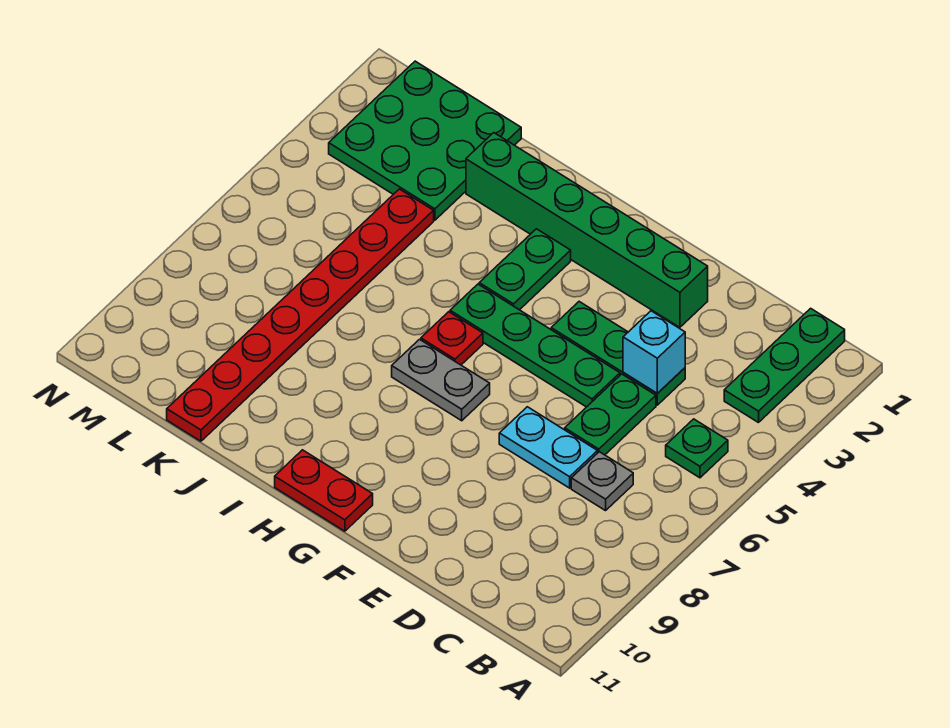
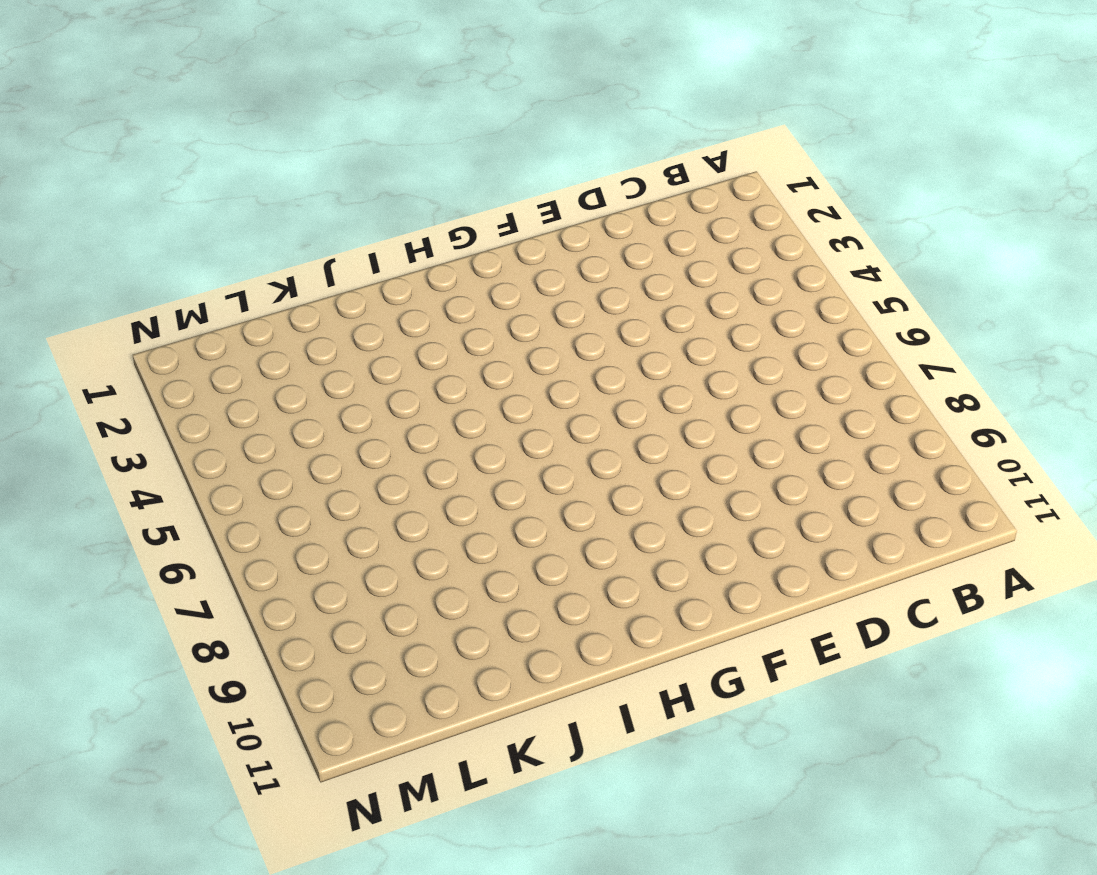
none -> green plate B1:B3 level 1
none -> green plate B5 level 1
none -> grey plate C7 level 1

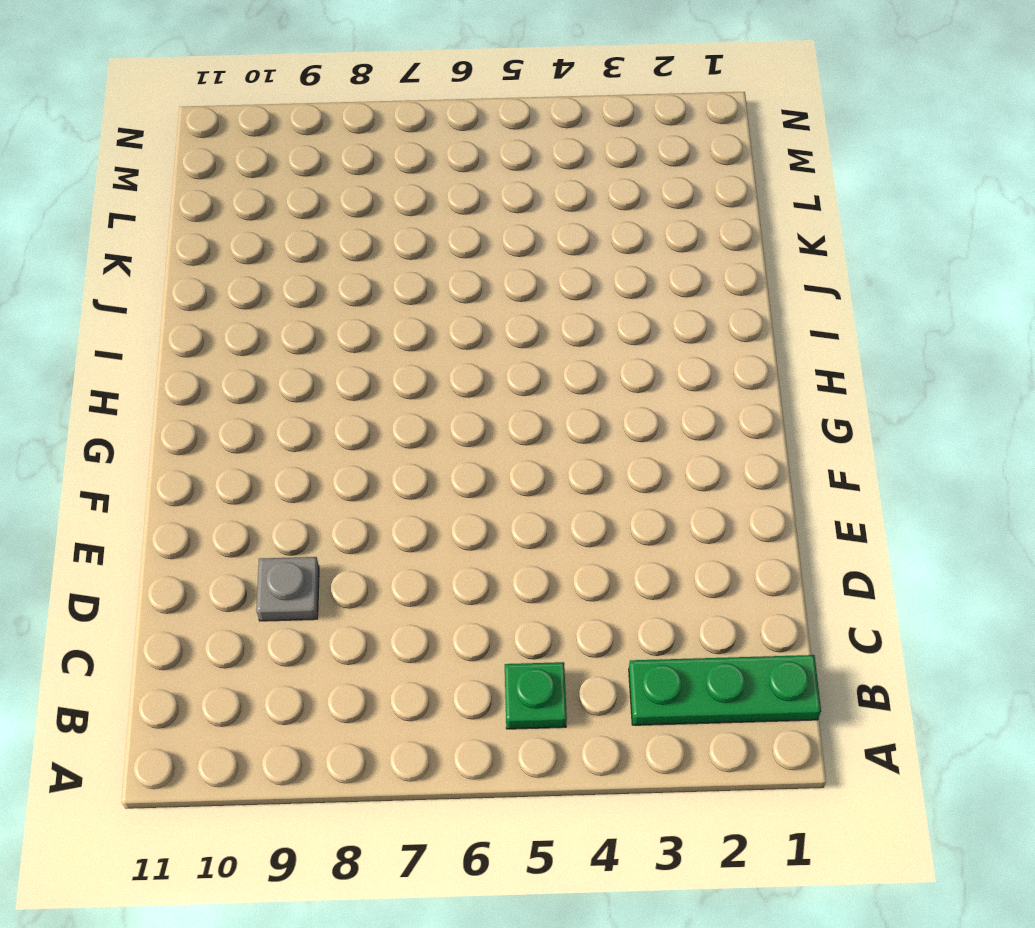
grey plate D9 level 1 -> grey plate C7 level 1
none -> green plate D4:F4 level 1
none -> green plate D5:D6 level 1
none -> cyan plate D7:E7 level 1

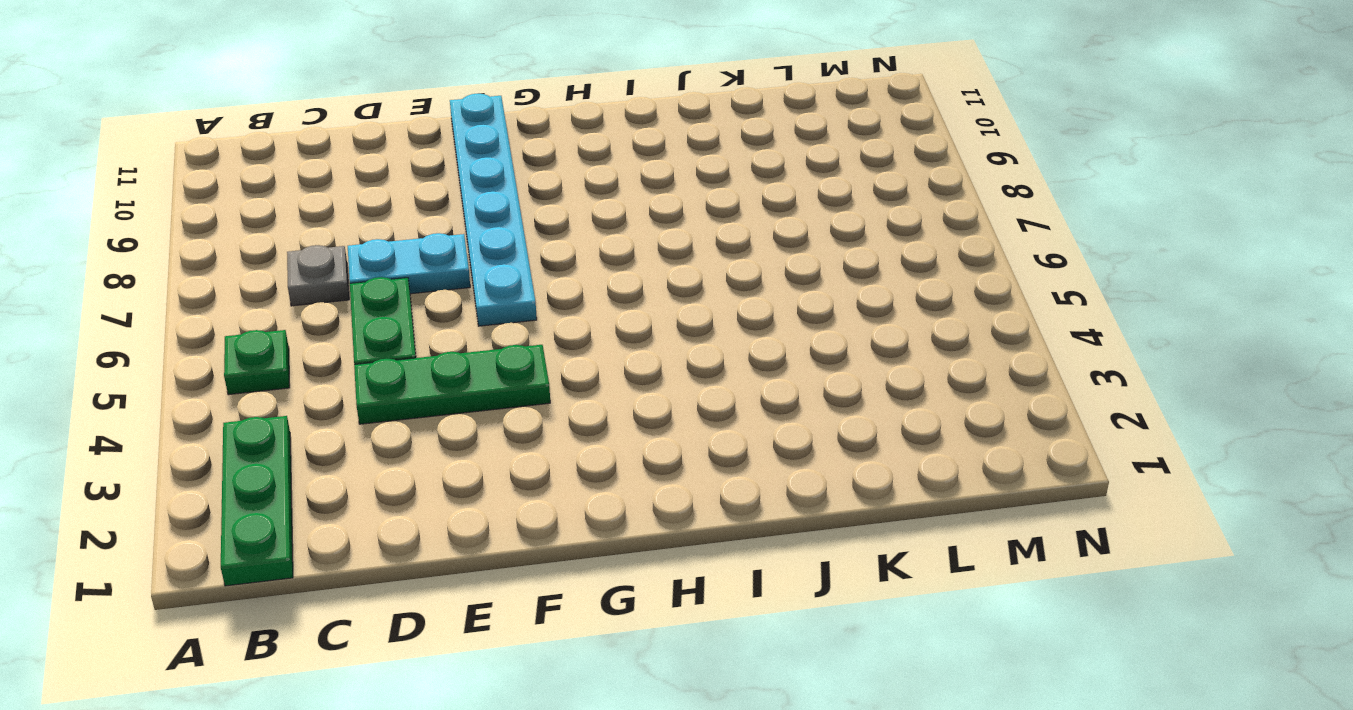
cyan plate F6:F11 level 1 -> none
none -> green brick E2:J2 level 1
none -> green plate E5:H5 level 1
none -> grey plate G7:H7 level 1

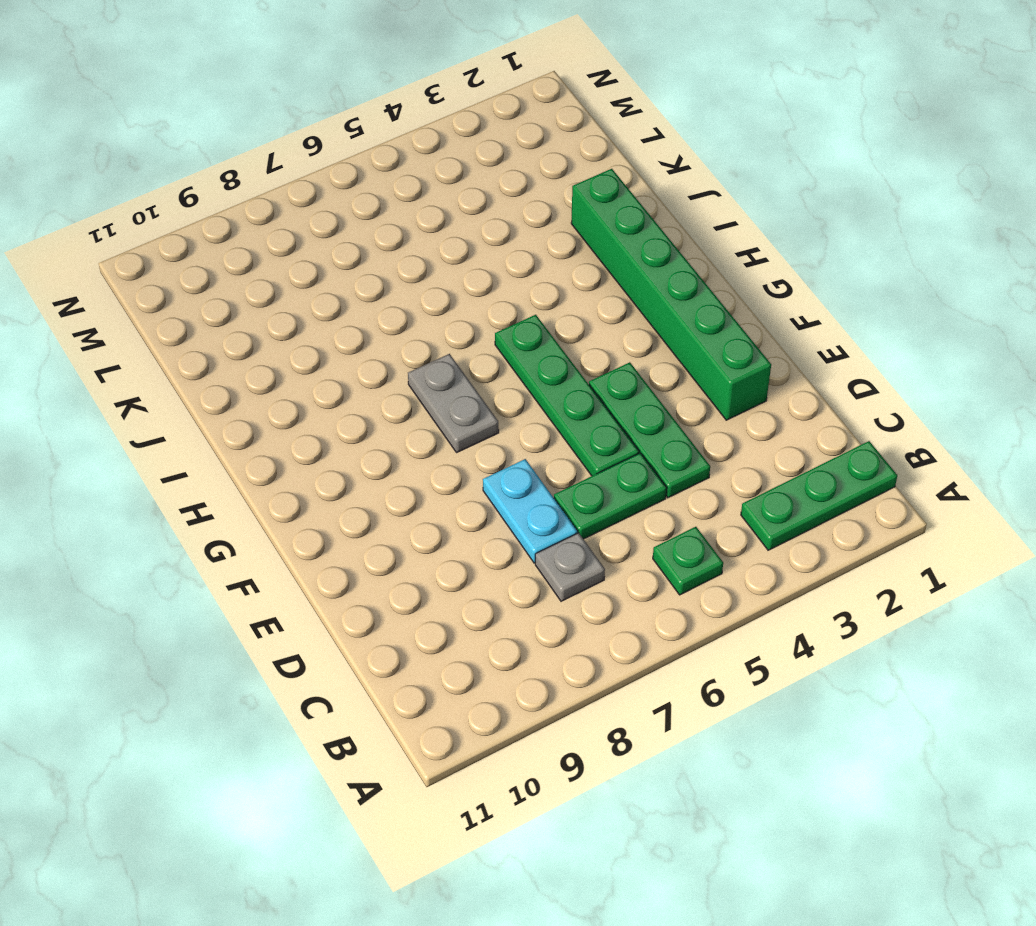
none -> red plate G11:H11 level 1
none -> green plate H3:H4 level 1
none -> red plate H6 level 1

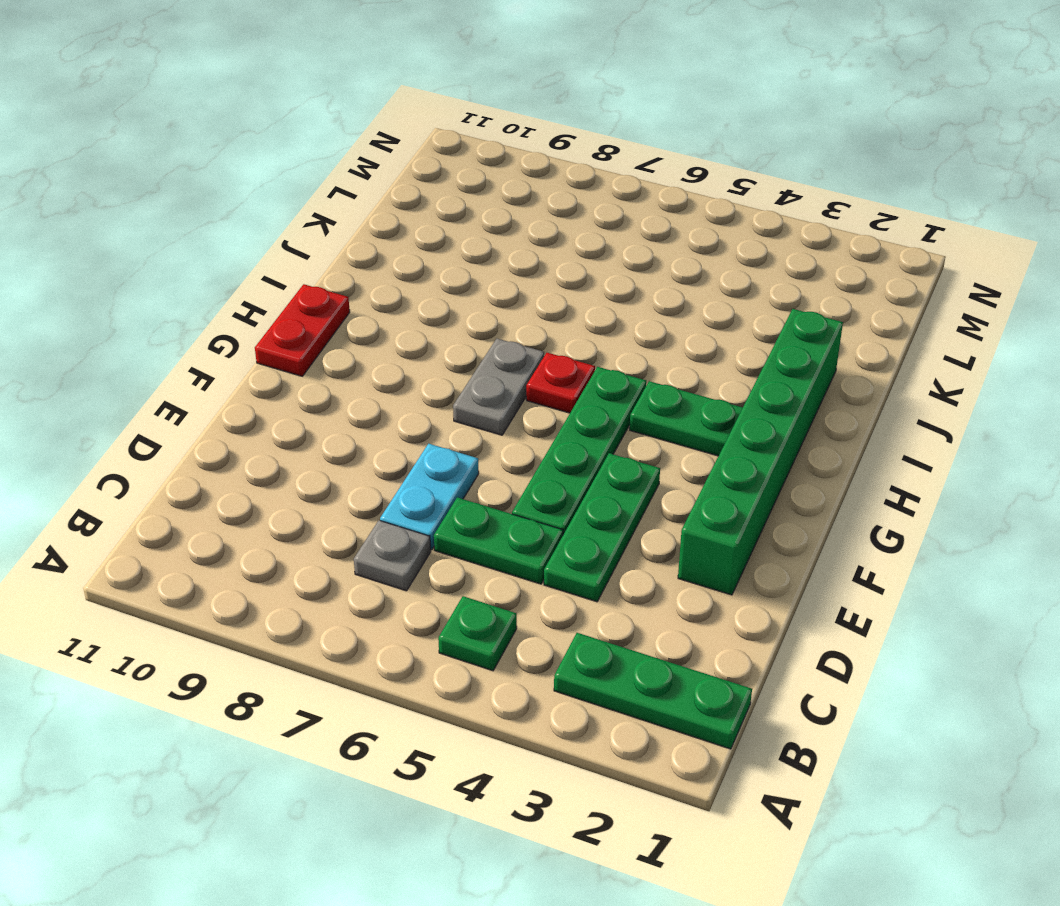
none -> green plate K1:M3 level 1
none -> red plate K4:K11 level 1
none -> cyan brick D4 level 2

